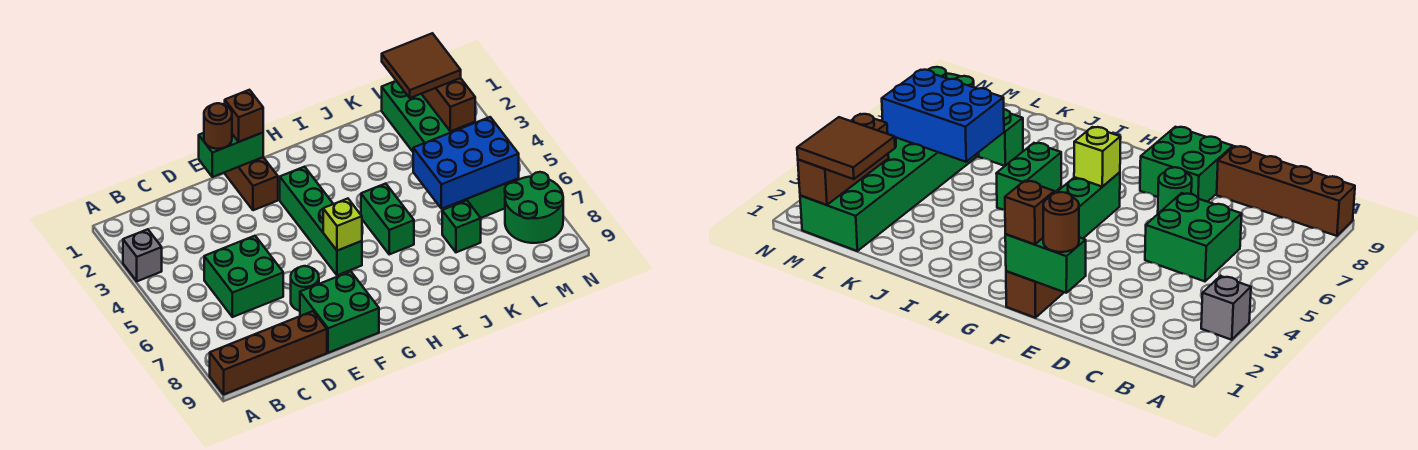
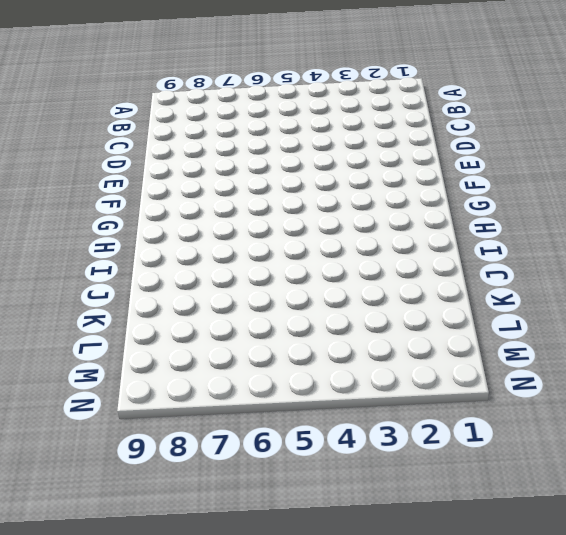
none -> grey brick A3 level 1
none -> brown brick A9:D9 level 1
none -> green brick C5:D6 level 1

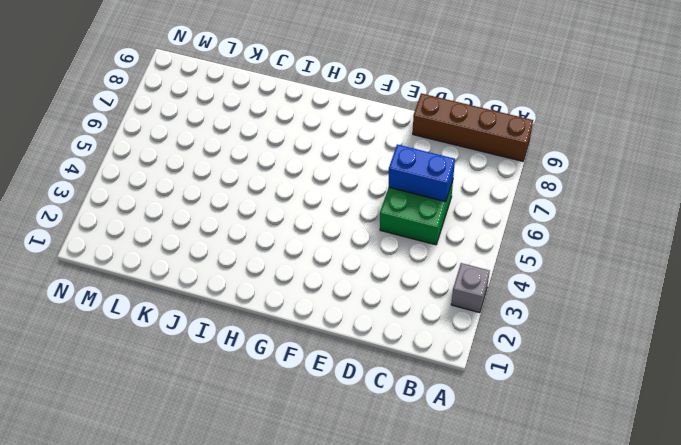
blue brick C6:D6 level 2 -> none
none -> green round brick E7 level 1
none -> green brick E8:F9 level 1
none -> brown brick F1:F2 level 1

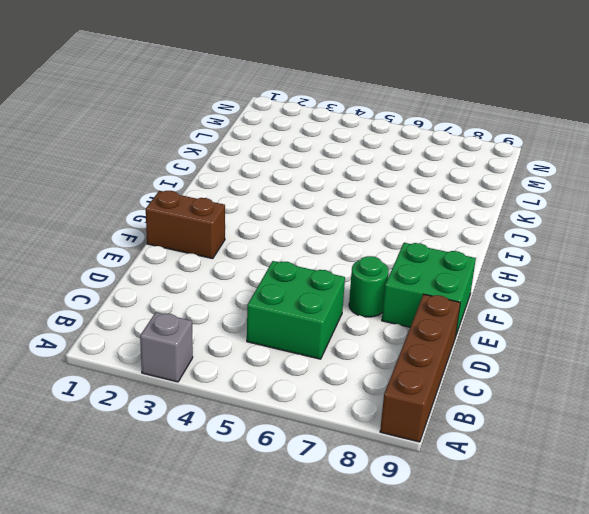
none -> green brick G3:G6 level 1
none -> green brick I5:I6 level 1
none -> green brick K7 level 1

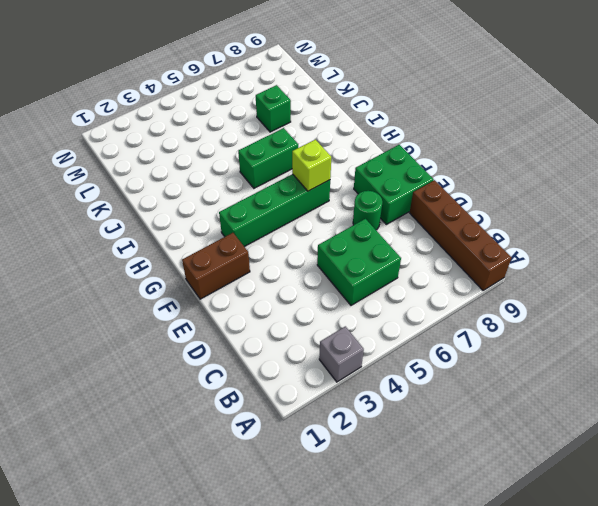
none -> green brick L1:M6 level 1
none -> green round brick M7:N8 level 1
none -> green brick E1:F1 level 2

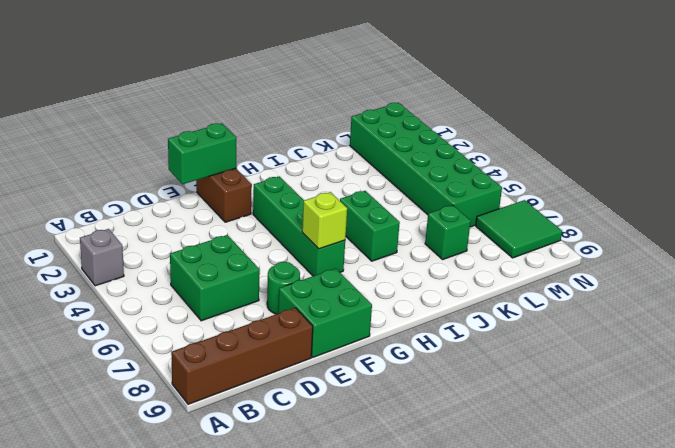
green tile M7:N8 level 1 -> green round brick M7:N8 level 1
none -> blue brick K5:M6 level 2
none -> brown brick M1:M3 level 2
none -> brown round brick E1 level 3

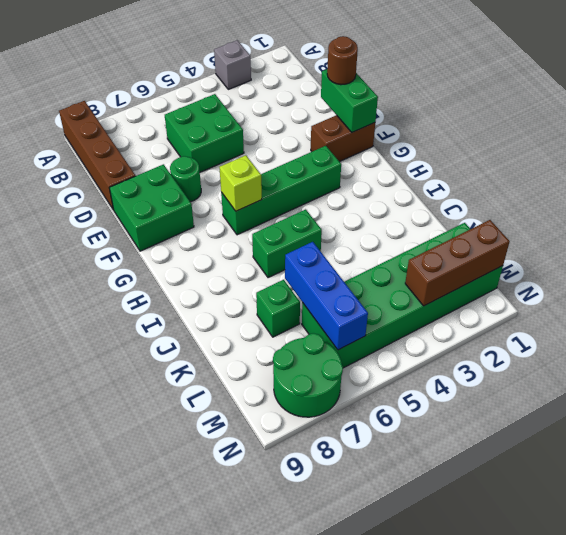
blue brick K6:M6 level 2 -> blue brick K5:M6 level 2
none -> brown brick F1 level 3
none -> brown tile L1:M2 level 3

